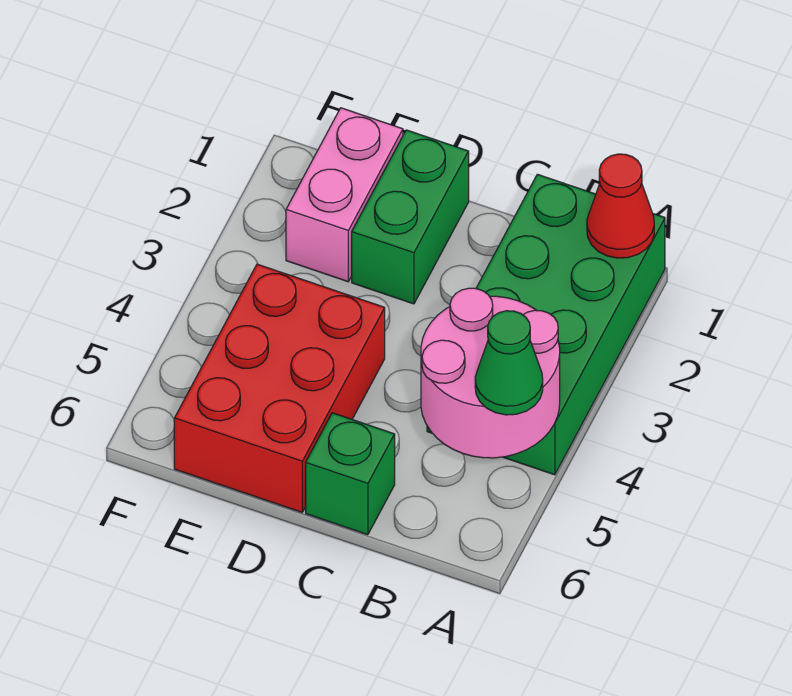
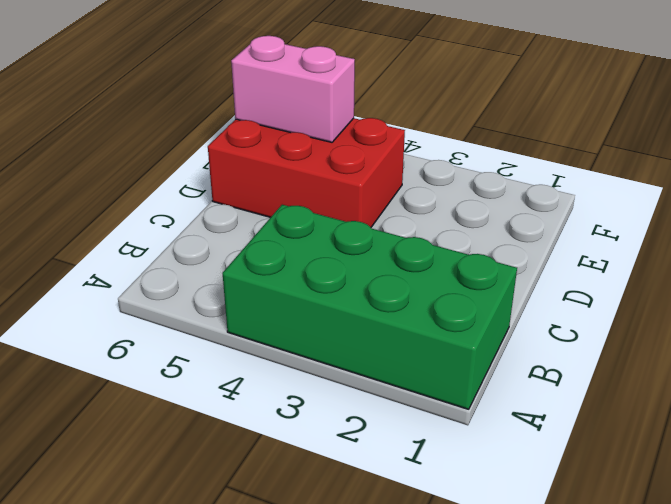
pink brick E5:E6 level 2 -> pink brick E1:E2 level 1
none -> green brick C6 level 1
none -> green brick D1:D2 level 1

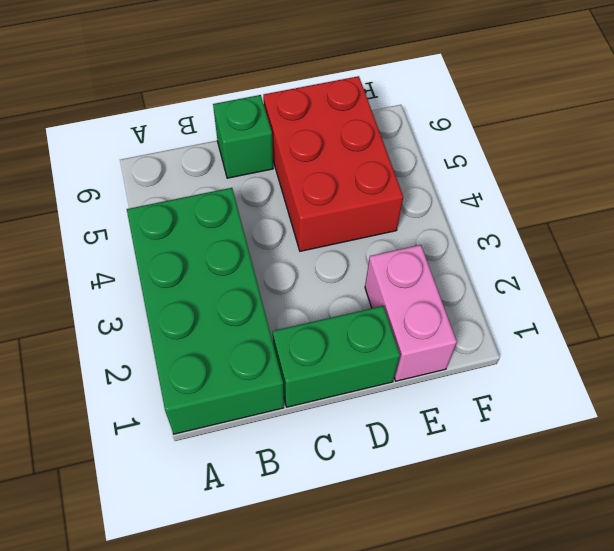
green brick C1:D1 level 1 -> green brick D1:D2 level 1
none -> red cone A1 level 2
none -> pink round brick A4:B5 level 2

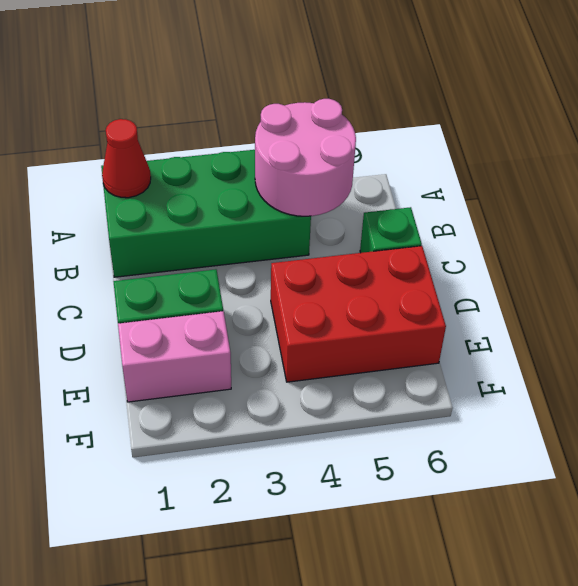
none -> green cone A5 level 3

